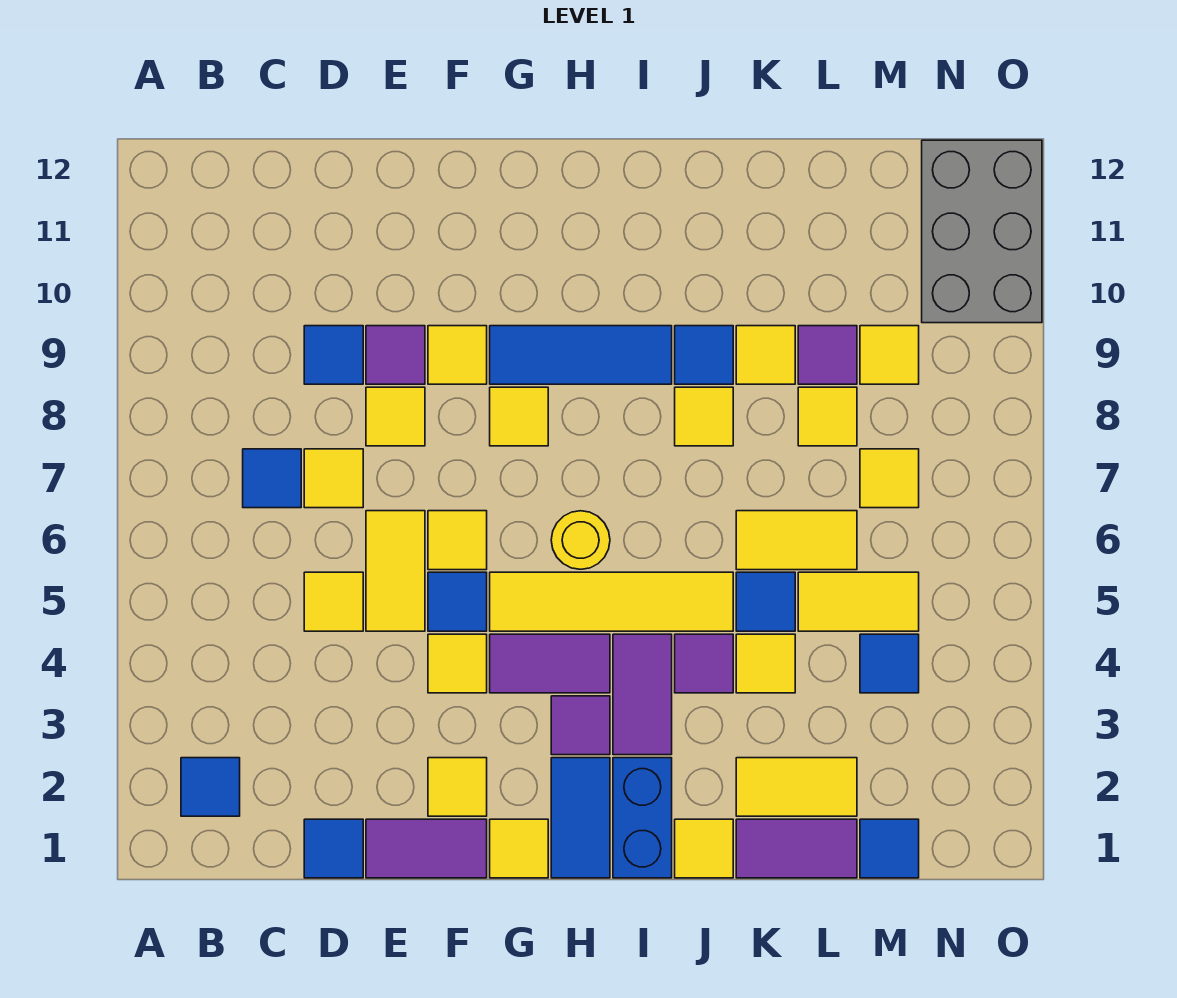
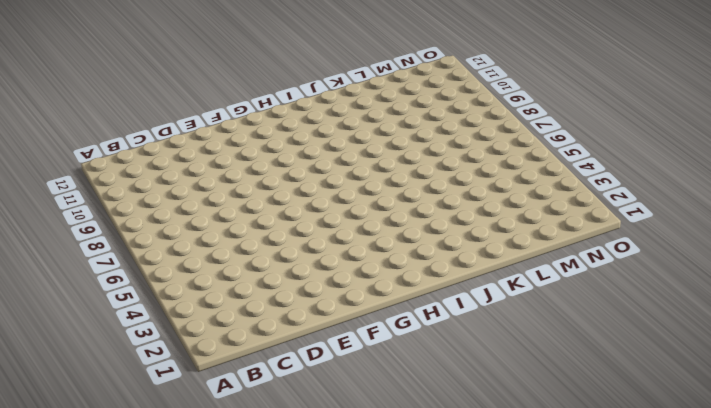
none -> blue tile B2 level 1
none -> blue tile C7 level 1
none -> blue tile D1 level 1
none -> yellow tile D5 level 1

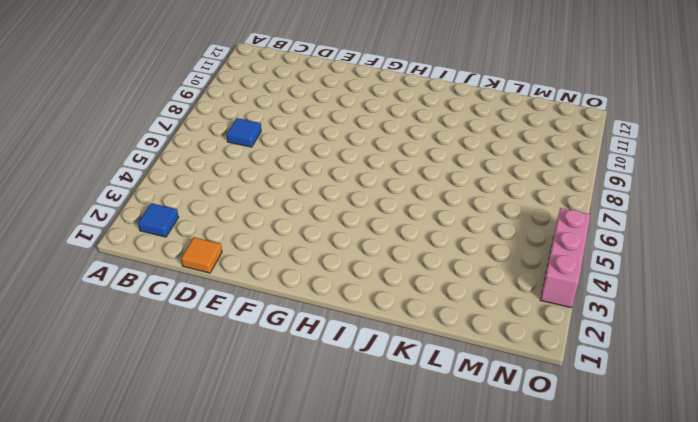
orange tile D1 level 1 -> blue tile D1 level 1
pink brick O3:O5 level 1 -> none
none -> yellow tile D5 level 1
none -> yellow tile D7 level 1
none -> blue tile D9 level 1
none -> purple tile E1:F1 level 1

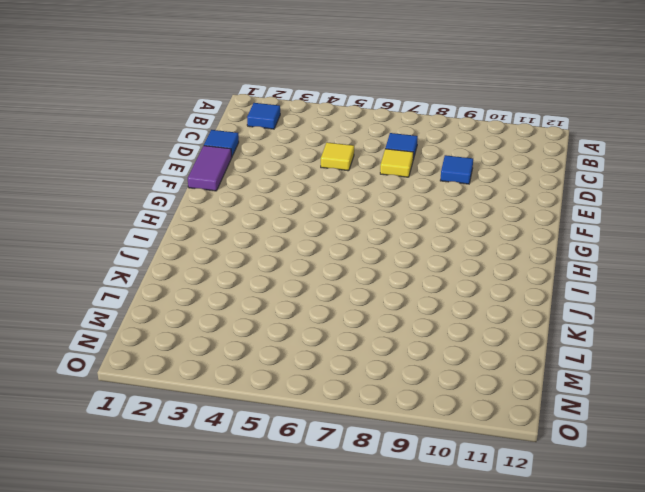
none -> yellow tile E5:E6 level 1
none -> yellow tile E8 level 1
none -> purple tile E9 level 1
none -> yellow tile F2 level 1

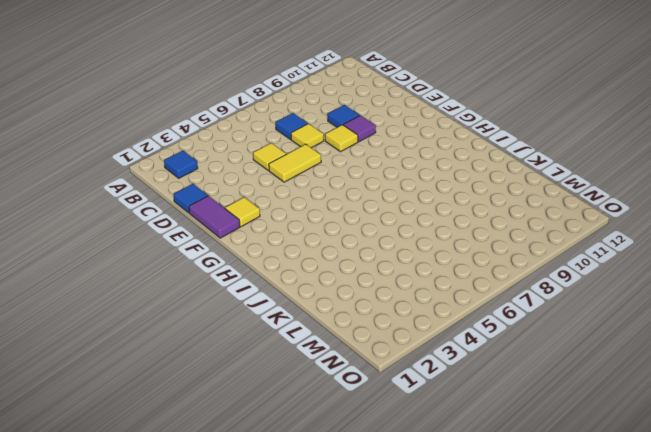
none -> yellow tile F4 level 1
none -> blue tile F5 level 1
none -> yellow tile F6 level 1
none -> yellow tile F9 level 1

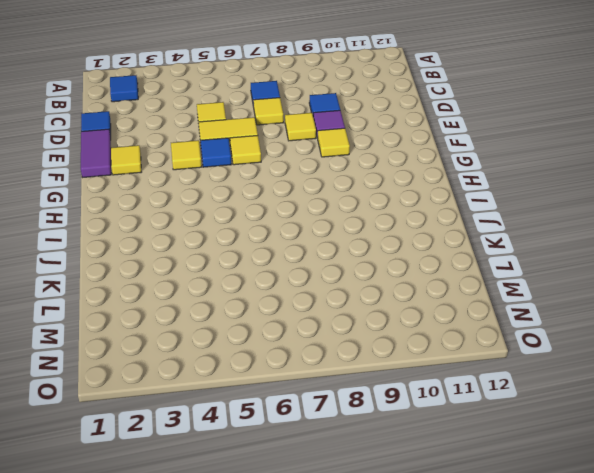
none -> yellow tile G1 level 1
none -> purple tile G4:H4 level 1
none -> yellow tile G5:J5 level 1
none -> yellow tile G8 level 1

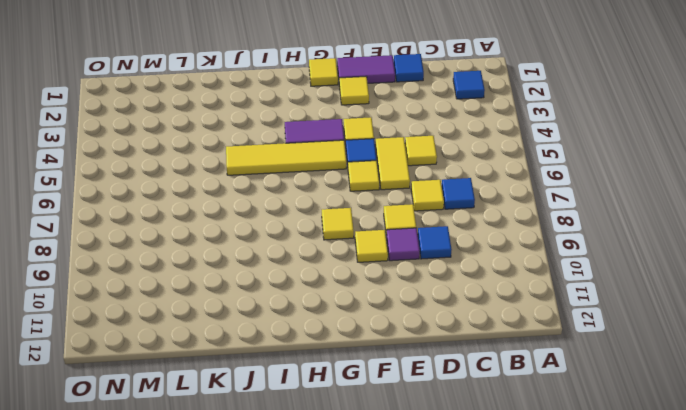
none -> blue tile G9:I9 level 1
none -> blue tile H1:H2 level 1
none -> purple tile H3 level 1
none -> yellow round brick H6 level 1

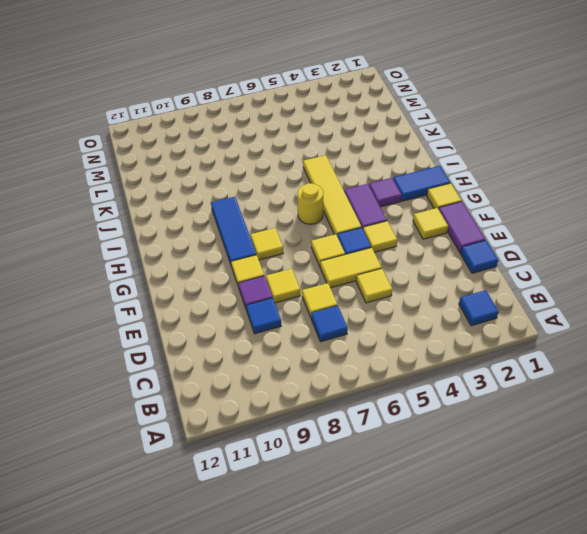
none -> blue brick I1:I2 level 1
none -> purple tile I3:I4 level 1
none -> yellow tile J1 level 1
none -> purple tile J4 level 1

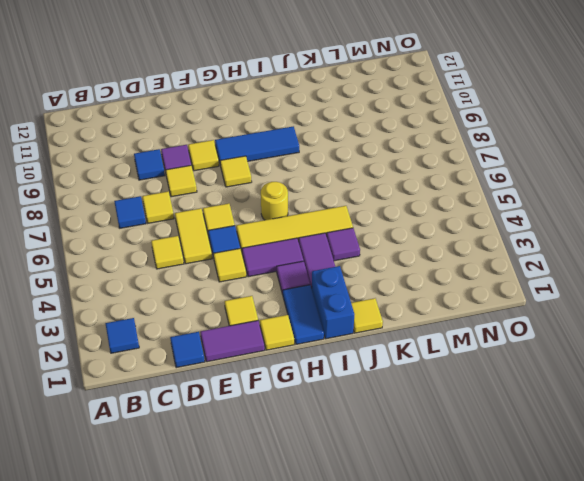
none -> yellow tile J8 level 1
none -> blue tile J9 level 1
none -> purple tile K1:L1 level 1
none -> yellow tile K2:L2 level 1

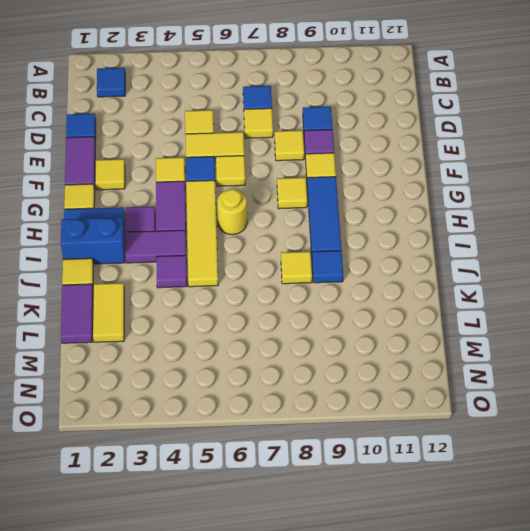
none -> yellow tile K4 level 1
none -> blue tile K5 level 1
none -> yellow tile K6:L6 level 1
none -> yellow tile K9 level 1

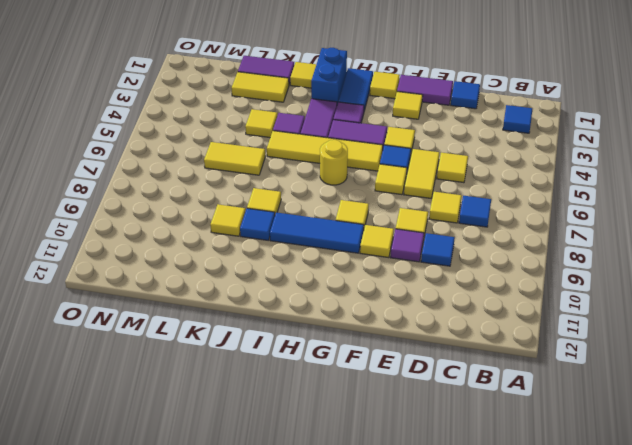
none -> blue tile K5 level 1
none -> yellow tile L5:M5 level 1
none -> yellow tile L8 level 1
none -> purple tile L9 level 1

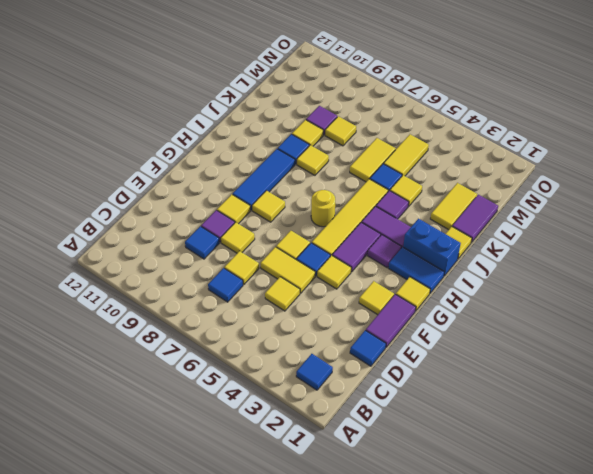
none -> blue tile M1 level 1
none -> blue tile M4 level 1
none -> yellow tile M7 level 1
none -> yellow tile M9 level 1

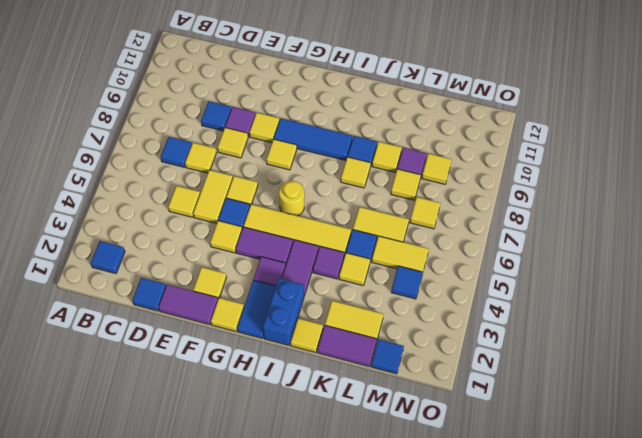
none -> grey brick N10:O12 level 1

